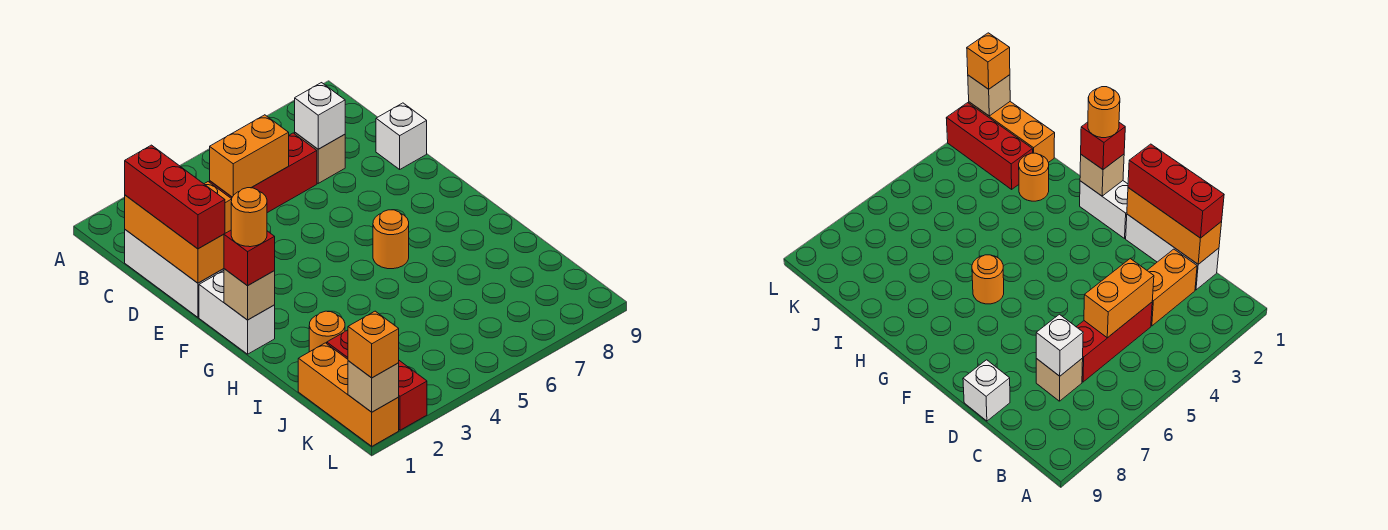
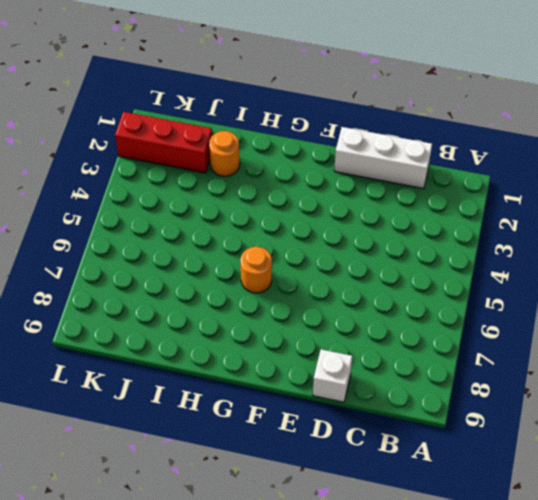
none -> orange brick C2:C3 level 1
none -> red brick C4:C6 level 1
none -> tan brick C7 level 1

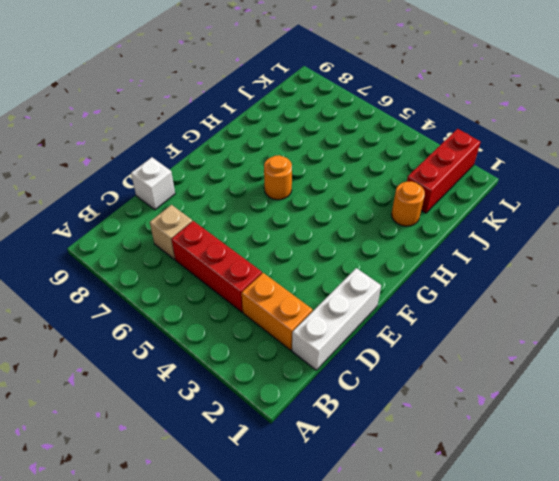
none -> white brick F1:G1 level 1
none -> orange brick J1:L1 level 1
none -> orange brick C1:E1 level 2

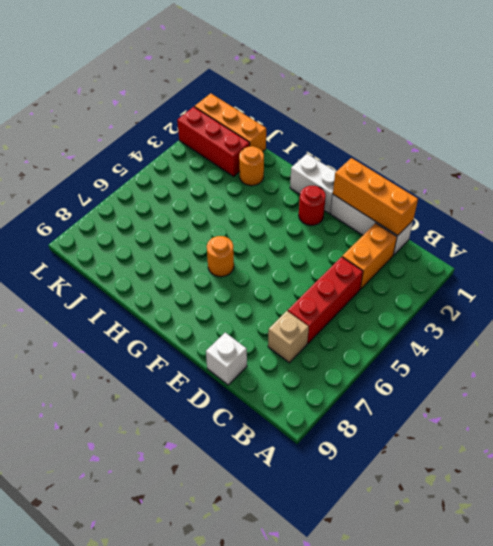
red round brick F2 level 1 -> none
none -> orange brick C4:C5 level 2
none -> white brick C7 level 2
none -> tan brick G1 level 2

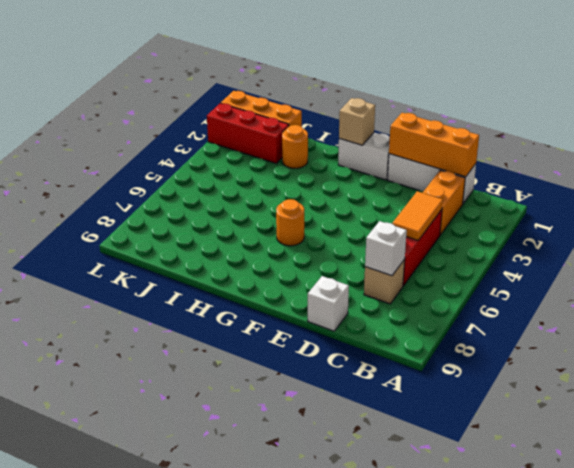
orange tile C4:C5 level 2 -> orange brick C4:C5 level 2
none -> tan brick L1 level 2
none -> red brick C1:E1 level 3
none -> red brick G1 level 3

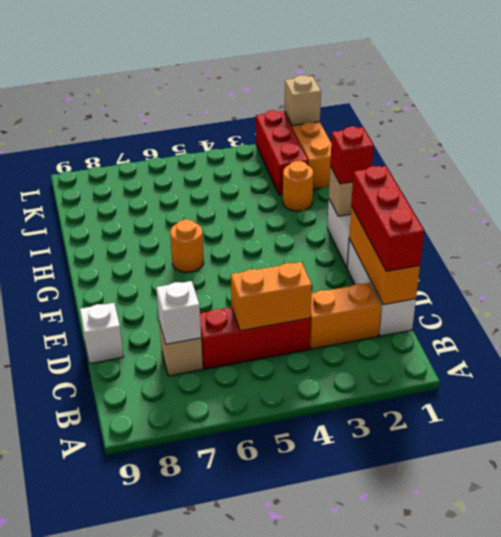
none -> orange brick L1 level 3
none -> orange round brick G1 level 4

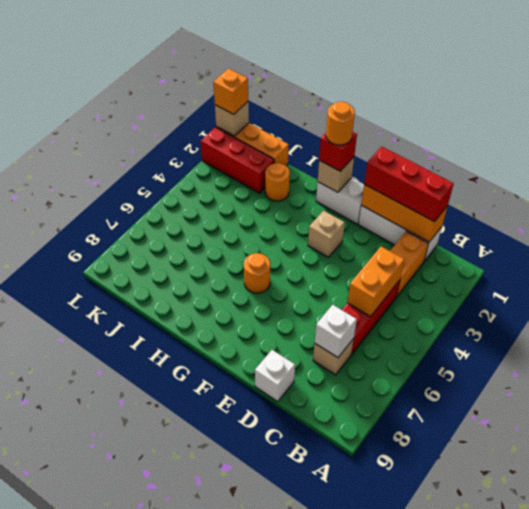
tan brick F3 level 1 -> none

